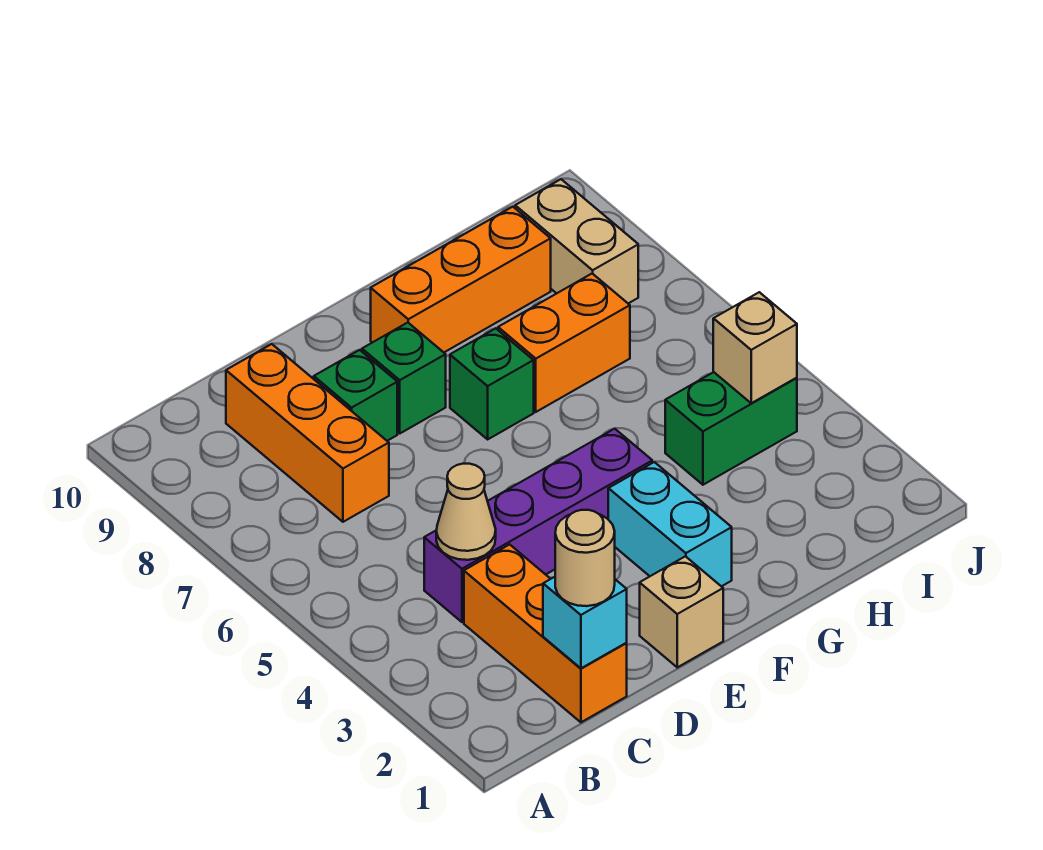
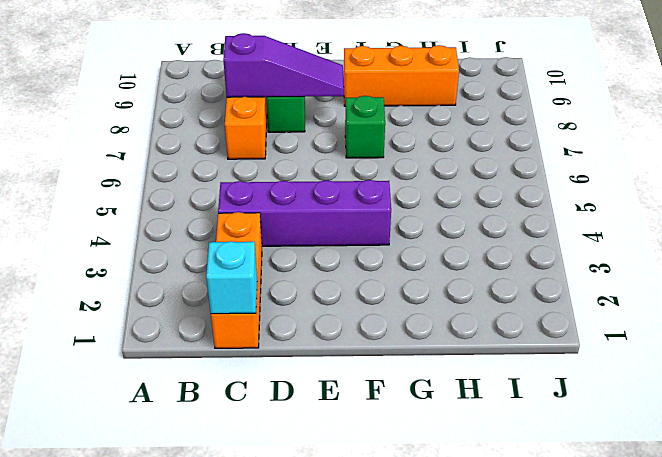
purple slope C8:E8 level 2 top C -> none
none -> tan brick E1 level 1
none -> green brick E8 level 1
none -> cyan brick F2:F3 level 1

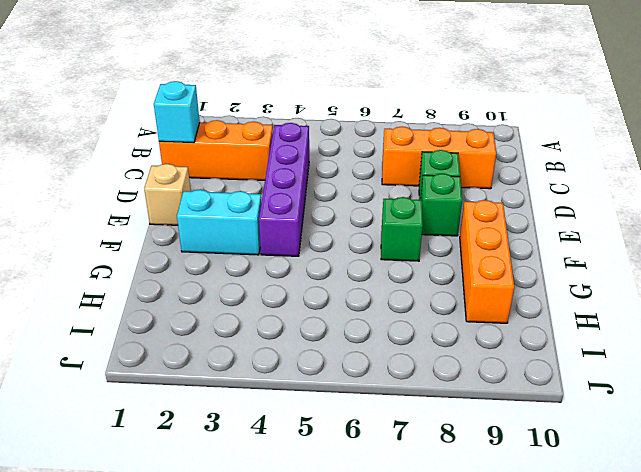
none -> orange brick G7:H7 level 1
none -> green brick H4:I4 level 1
none -> tan brick I8:I9 level 1

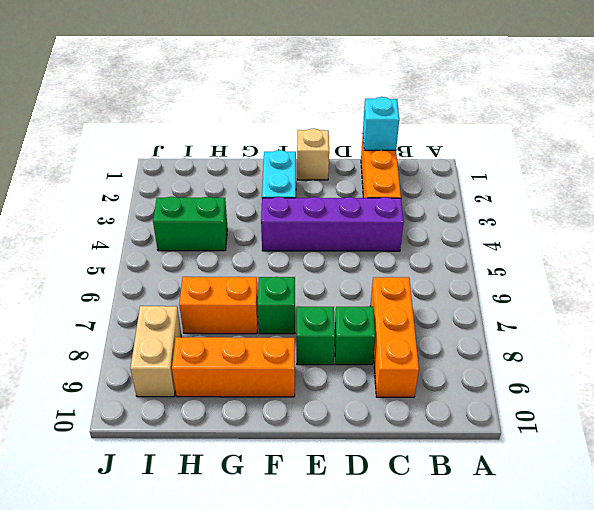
none -> tan cone C4 level 2
none -> tan brick I4 level 2
none -> tan round brick C1 level 3

